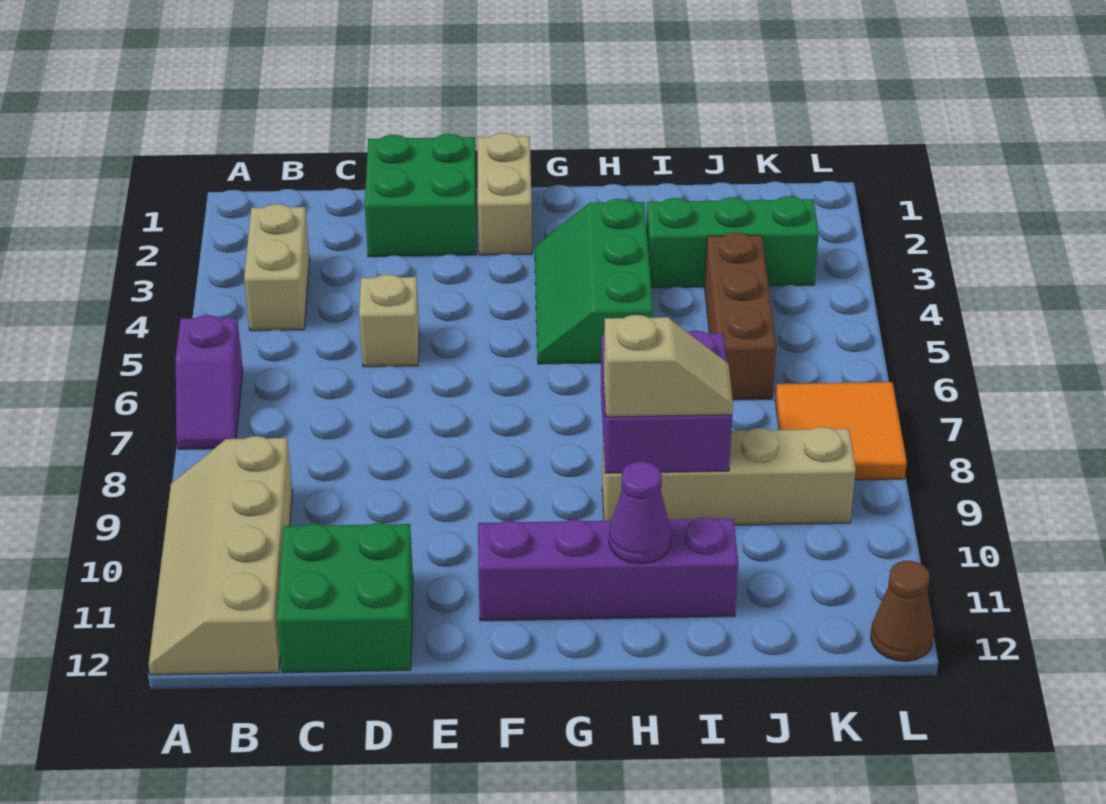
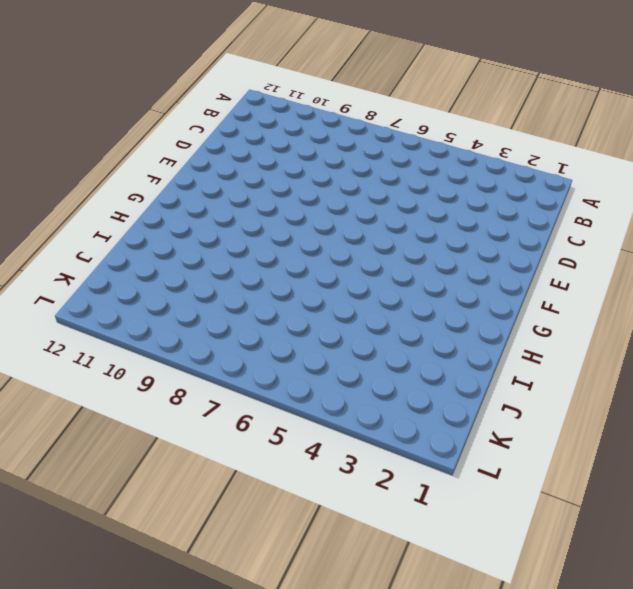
none -> purple slope A6:A7 level 1 top 6
none -> tan slope A9:B12 level 1 top B
none -> tan brick B3:B4 level 1

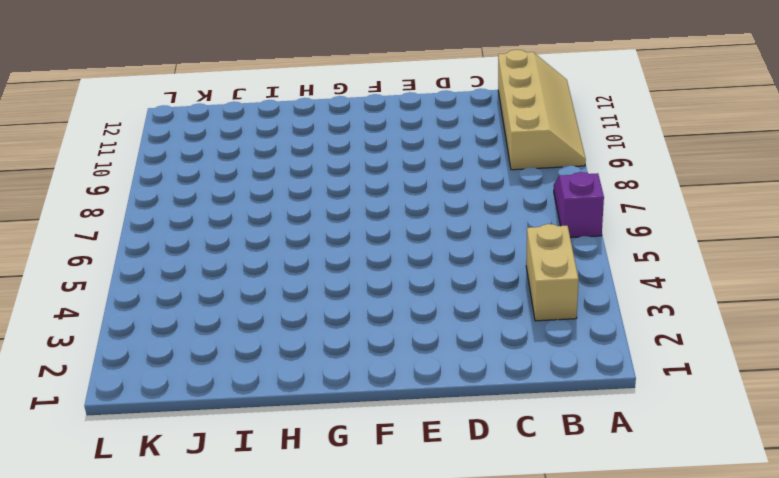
none -> green brick C11:D12 level 1
none -> green brick D1:E2 level 1
none -> tan brick D5 level 1

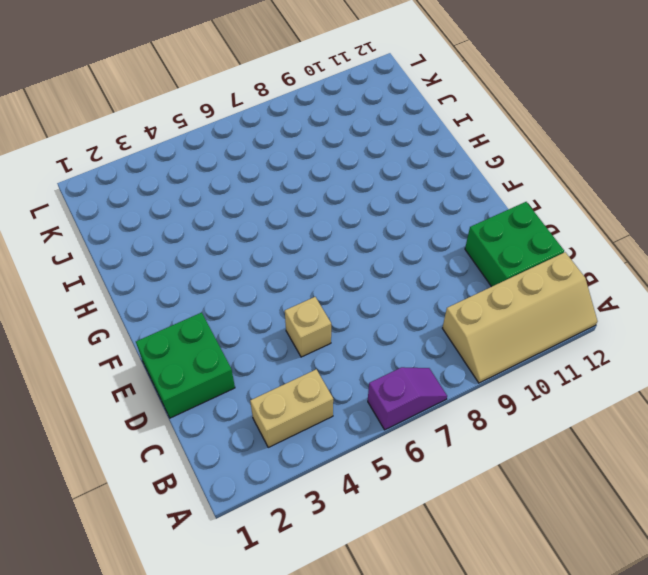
none -> tan brick F1:F2 level 1
none -> purple brick F11:I11 level 1
none -> green slope G3:H5 level 1 top H

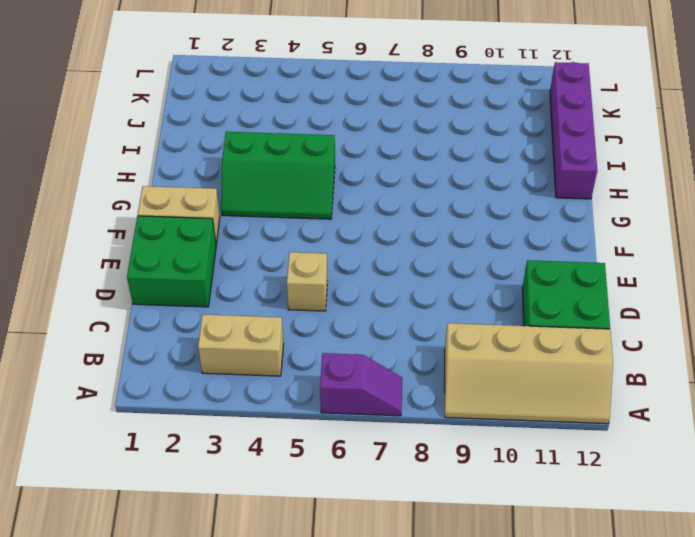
purple brick H12:K12 level 1 -> purple brick F11:I11 level 1
none -> tan brick H9:K9 level 1
none -> green brick I3:K3 level 1
none -> brown brick J4:J6 level 1

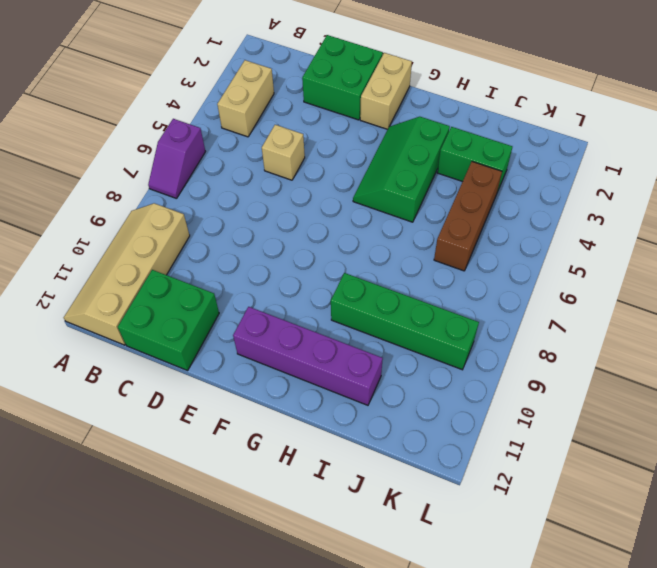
green brick H9:K9 level 1 -> tan brick H9:K9 level 1
green brick I3:J3 level 1 -> green brick I3:K3 level 1
none -> orange tile K7:L8 level 1
none -> brown cone L12 level 1
none -> purple brick H8:I9 level 2

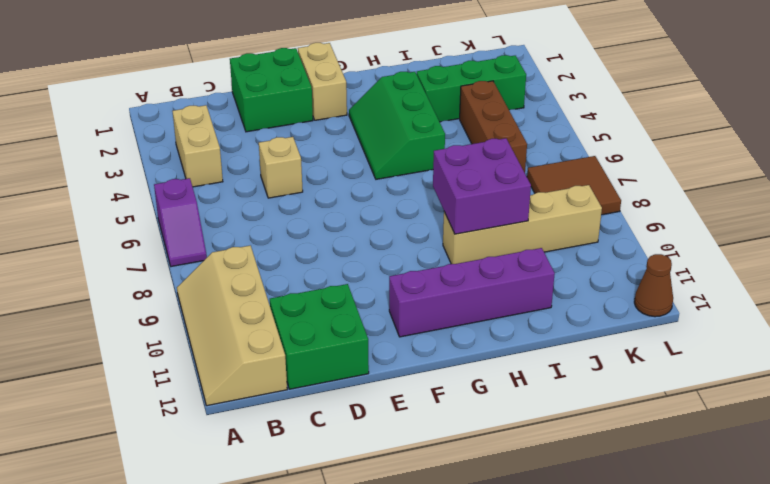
brown tile K7:L8 level 1 -> orange tile K7:L8 level 1
none -> purple cone H11 level 2
none -> tan slope H9:I9 level 3 top H

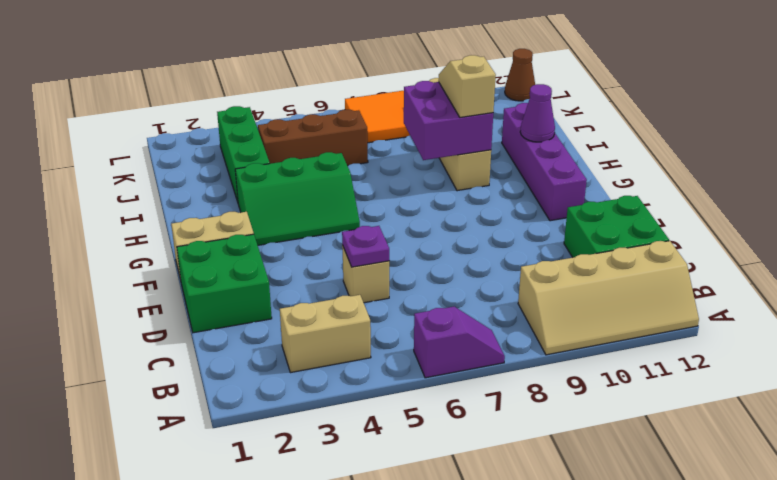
purple plate D5 level 2 -> none

